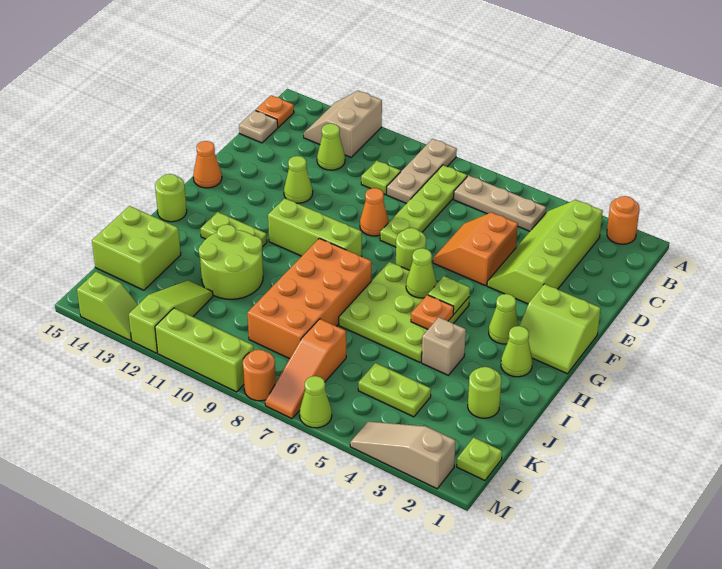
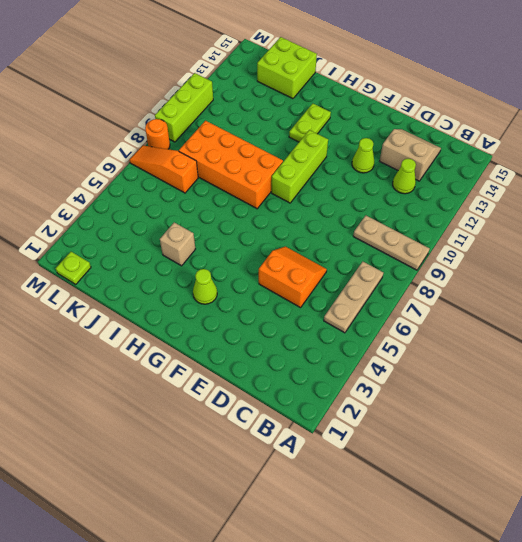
tan slope C13:D14 level 1 top 13 -> tan slope A12:B13 level 1 top 12
none -> orange round brick A2 level 1
none -> lime slope B3:E4 level 1 top 3
none -> lime plate B8:E8 level 1
none -> orange plate B15 level 1

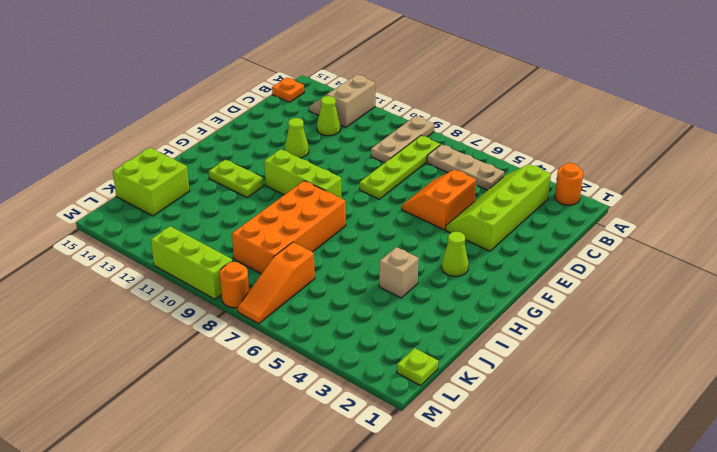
none -> lime plate C10 level 1
none -> tan plate C15 level 1
none -> orange cone E9 level 1
none -> lime slope F1:G2 level 1 top F

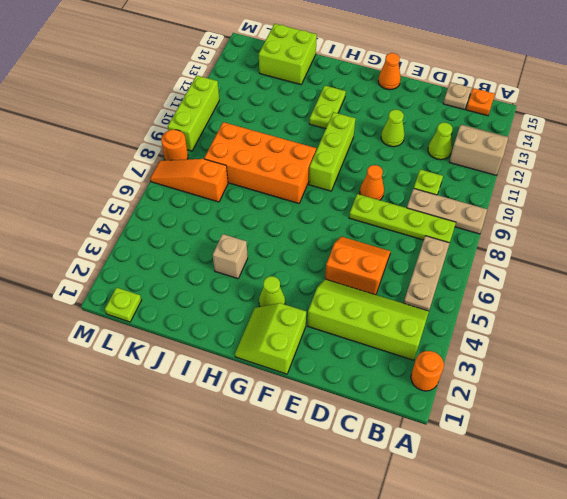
none -> lime round brick F7 level 1
none -> lime plate G5:I7 level 1
none -> lime cone H2 level 1
none -> lime round brick H15 level 1

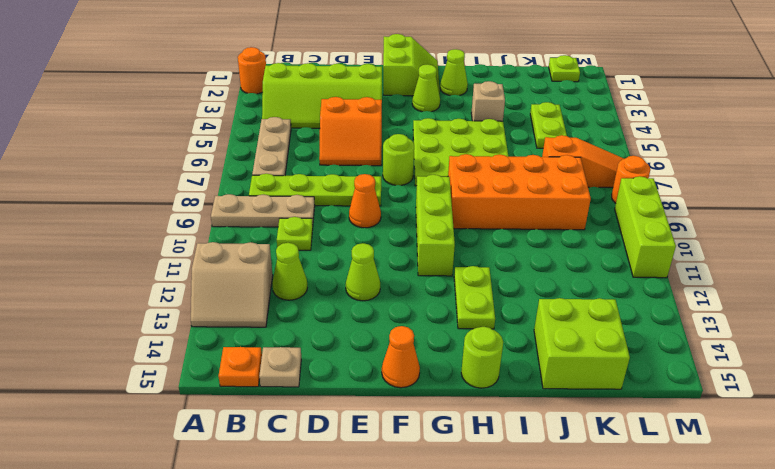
none -> lime round brick I11:J12 level 1
none -> lime round brick J2 level 1
none -> lime slope K12:M12 level 1 top M
none -> tan slope M2:M4 level 1 top 2

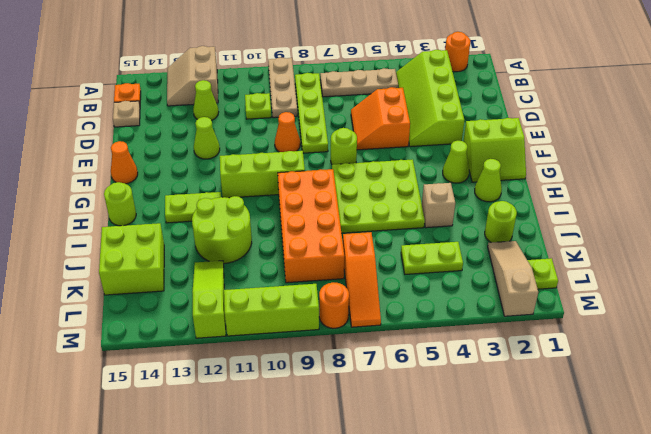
tan slope K2:M2 level 1 top M -> tan slope M2:M4 level 1 top 2
none -> lime cone M6 level 1
none -> lime slope M13:M14 level 1 top 14
none -> lime plate G5 level 2
none -> lime cone G6 level 2

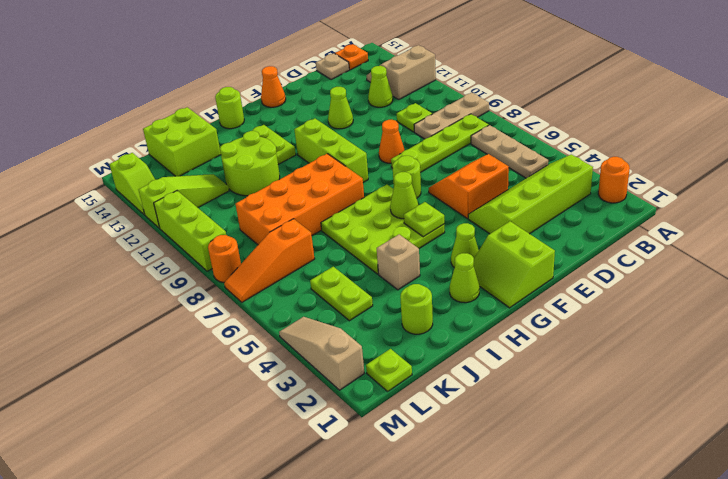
none -> lime cone M6 level 1
none -> orange plate H5 level 2

